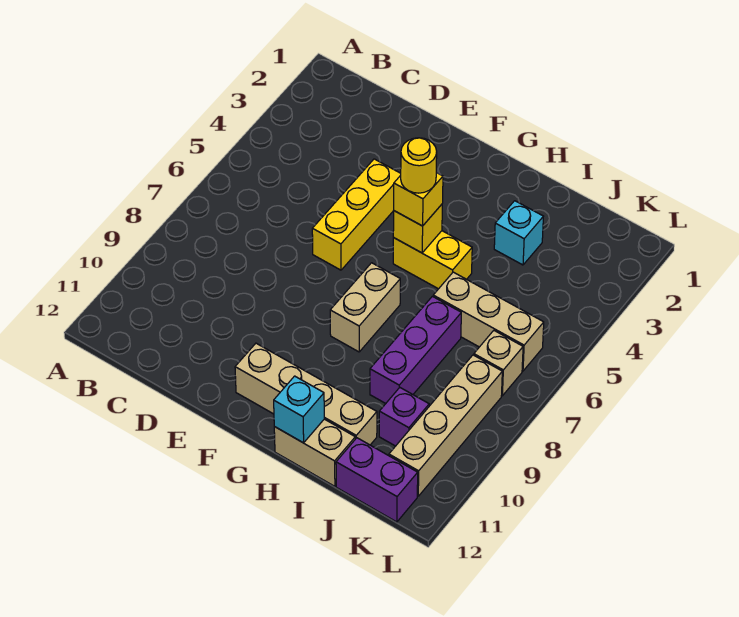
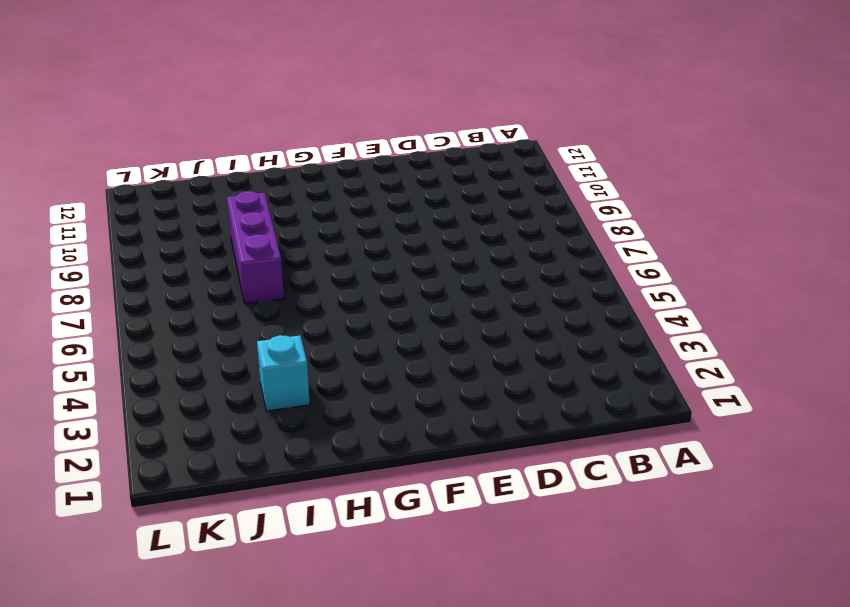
none -> yellow brick E4:E6 level 1
none -> tan brick F11:I11 level 1
none -> yellow brick G5:H5 level 1

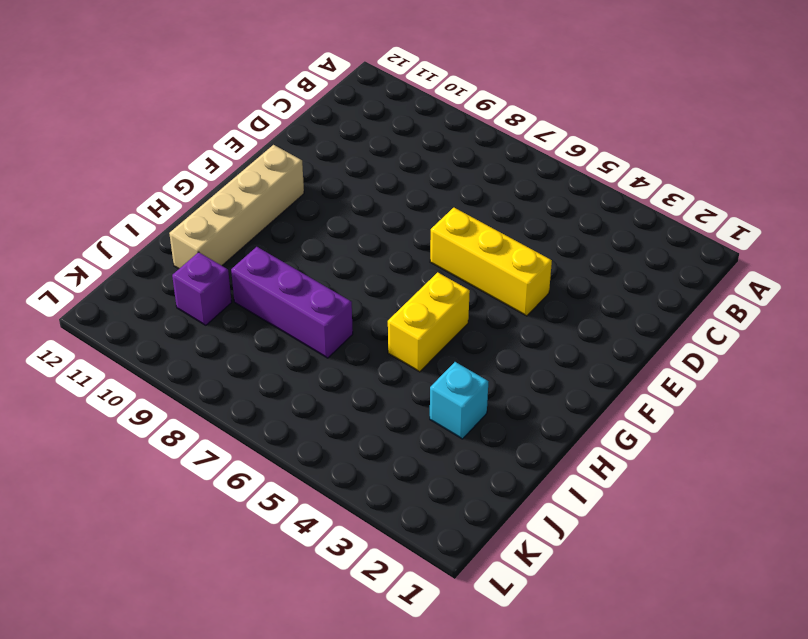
none -> tan brick G7:G8 level 1
none -> tan brick H12:I12 level 1
none -> tan brick I6:K6 level 1

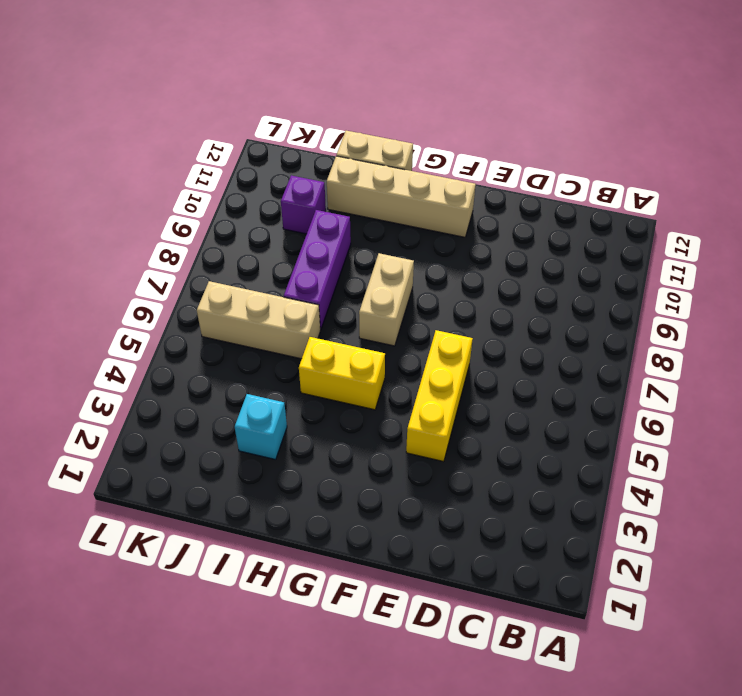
none -> purple brick J12:K12 level 1
none -> tan brick K7 level 1
none -> tan brick K8:K11 level 1

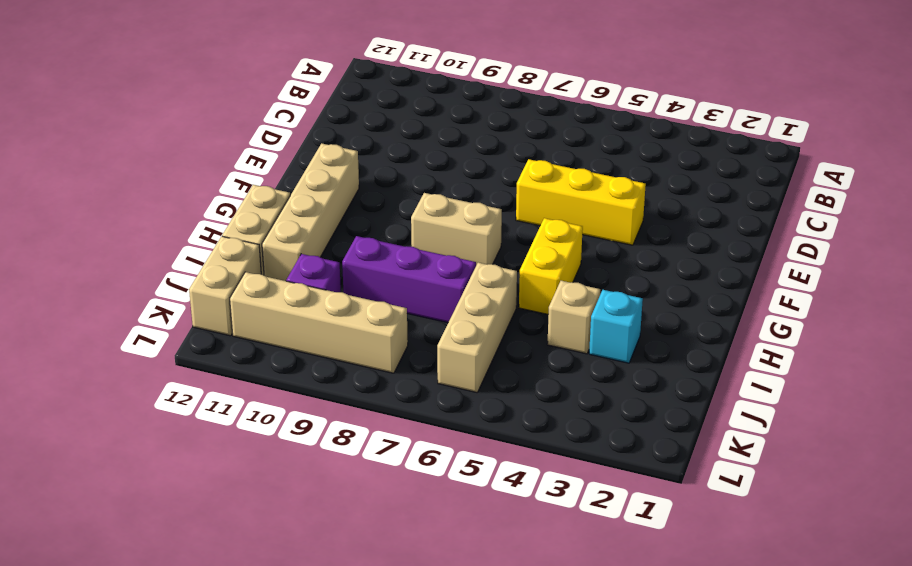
tan brick I4 level 1 -> tan brick K7 level 1
tan brick J12:K12 level 1 -> purple brick J12:K12 level 1
none -> yellow brick G5 level 2
none -> cyan brick H12 level 2
none -> yellow brick G5 level 3

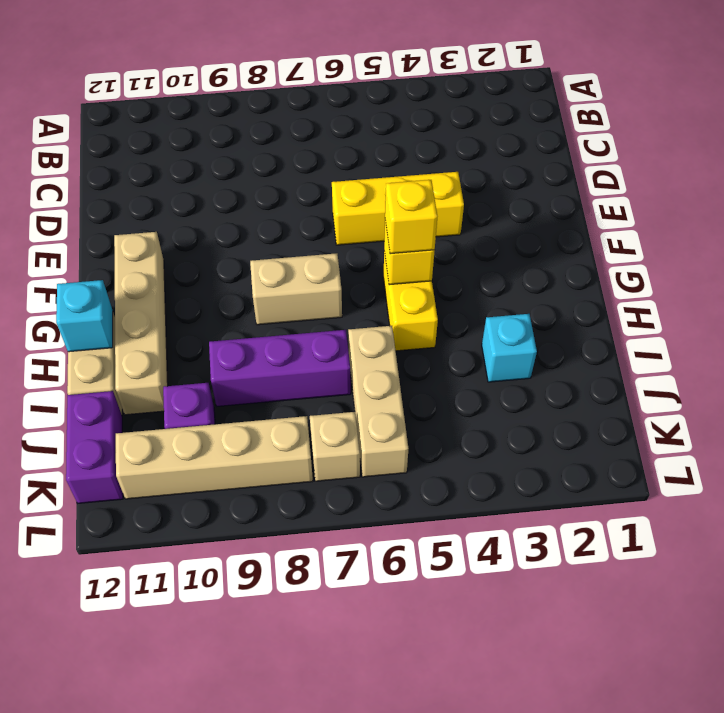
none -> yellow round brick G5 level 4

